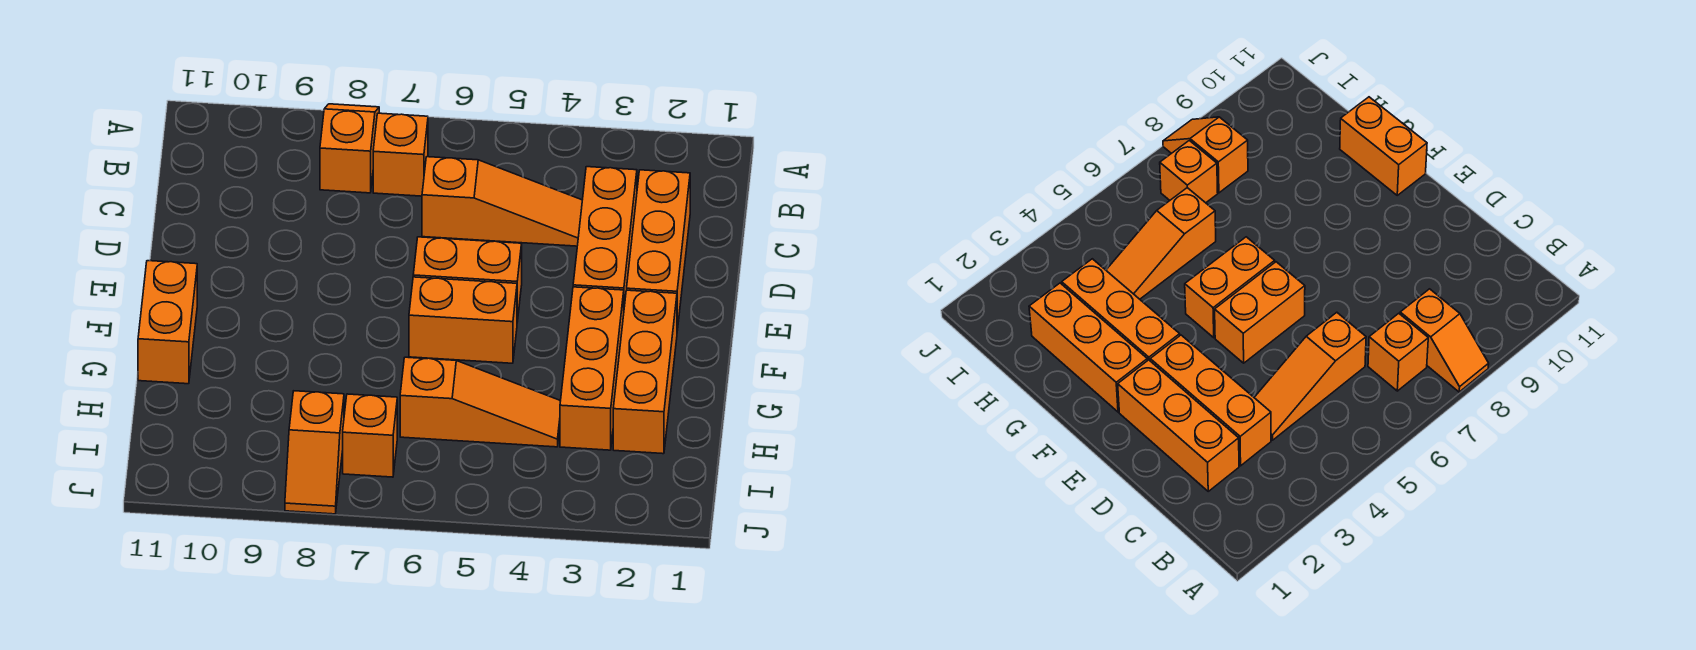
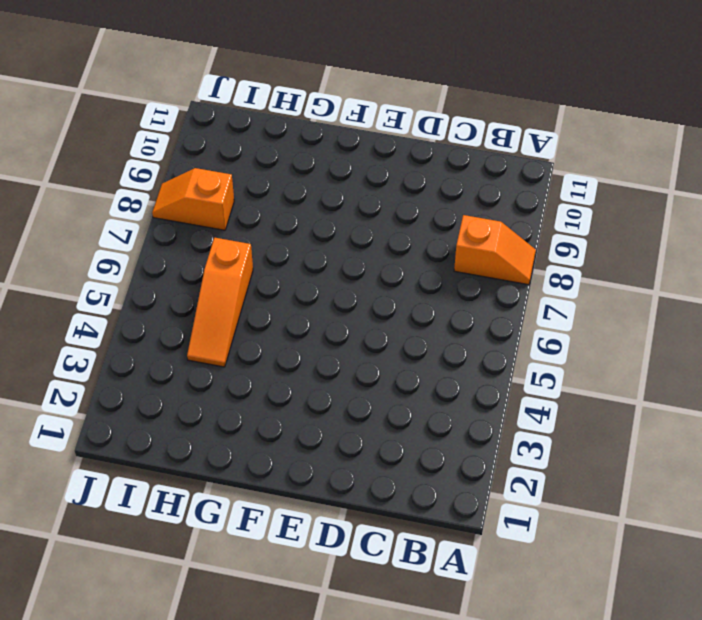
none -> orange brick B7 level 1
none -> orange brick C2:E2 level 1
none -> orange brick C3:E3 level 1

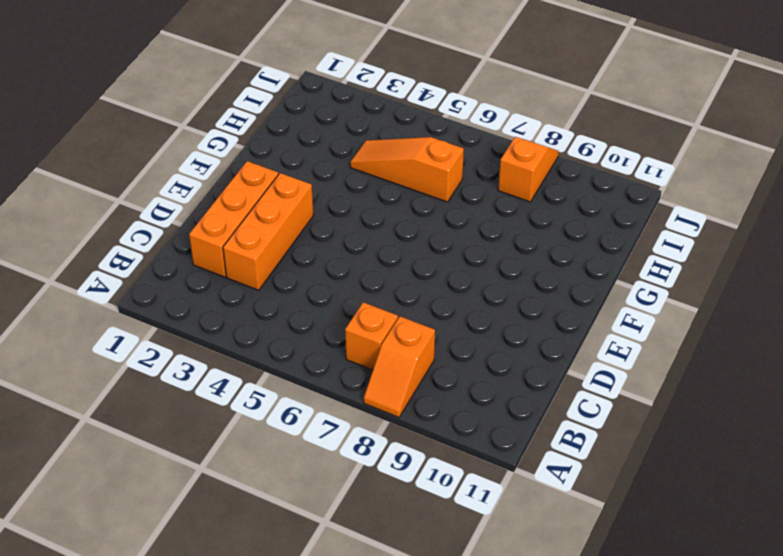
none -> orange slope C4:C6 level 1 top 6
none -> orange brick E5:E6 level 1
none -> orange brick F2:H2 level 1

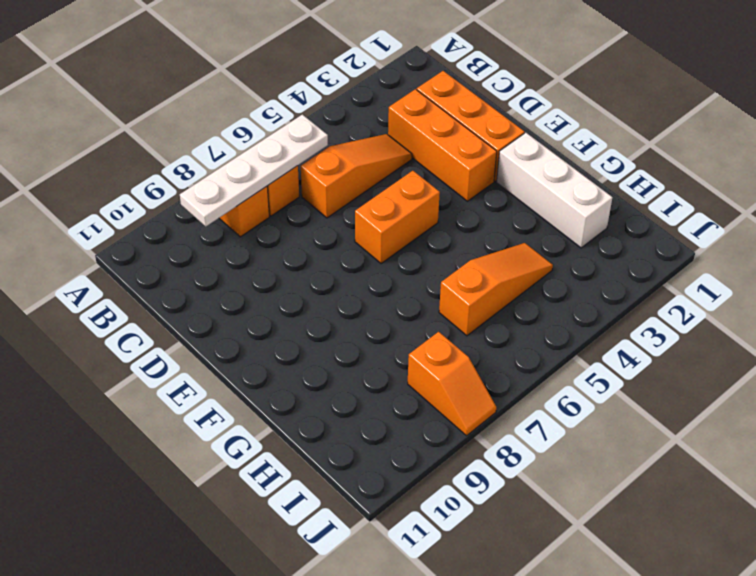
white plate B6:B9 level 2 -> none
white brick F2:H2 level 1 -> orange brick F2:H2 level 1
none -> orange brick F3:H3 level 1
none -> orange brick F5:F6 level 1
none -> orange brick F11:G11 level 1

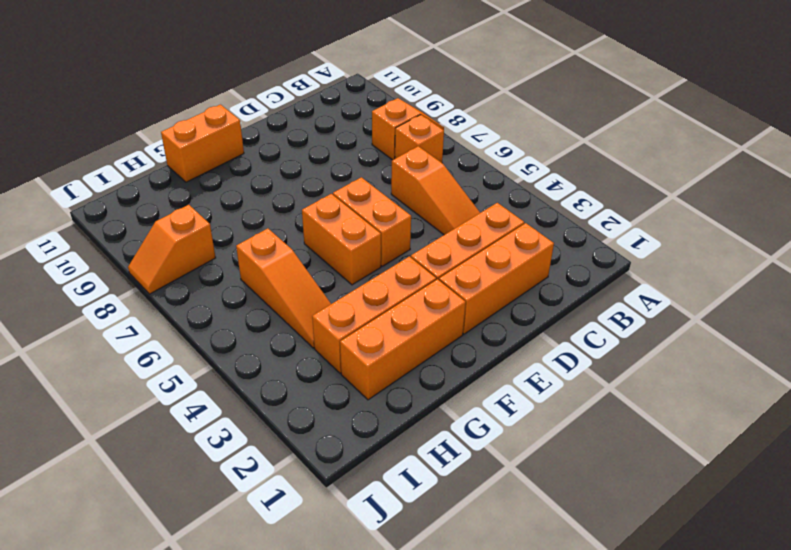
none -> orange brick I7 level 1

